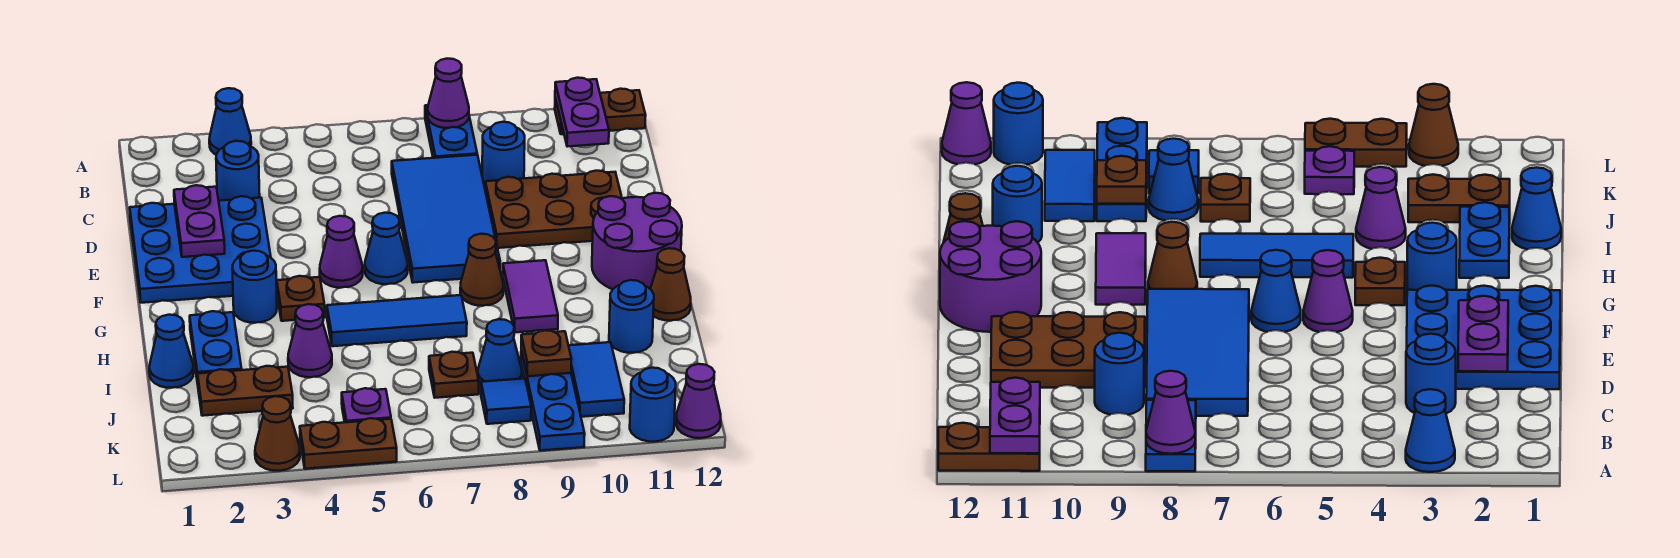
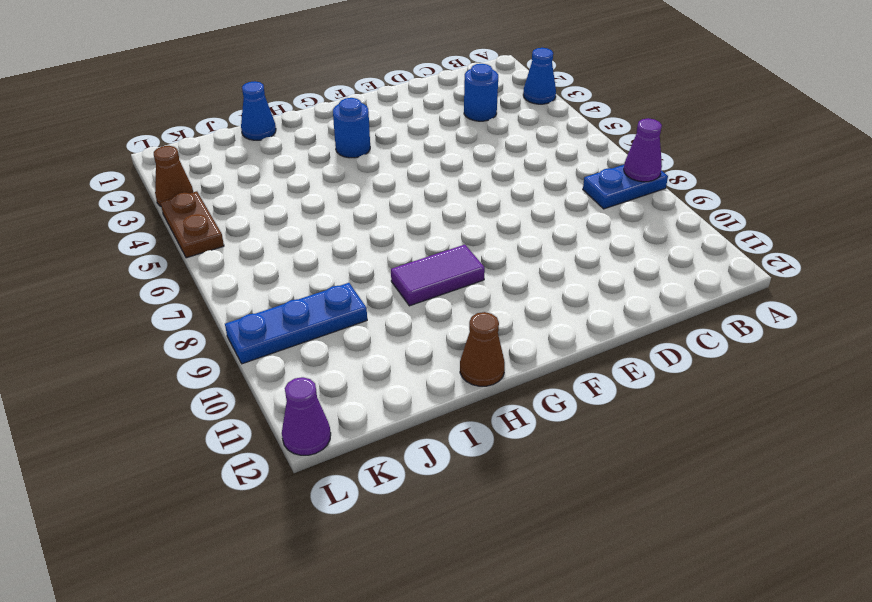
none -> brown plate A11:A12 level 1
none -> blue tile C7:F8 level 1
none -> blue round brick C9 level 1
none -> blue plate D1:F3 level 1

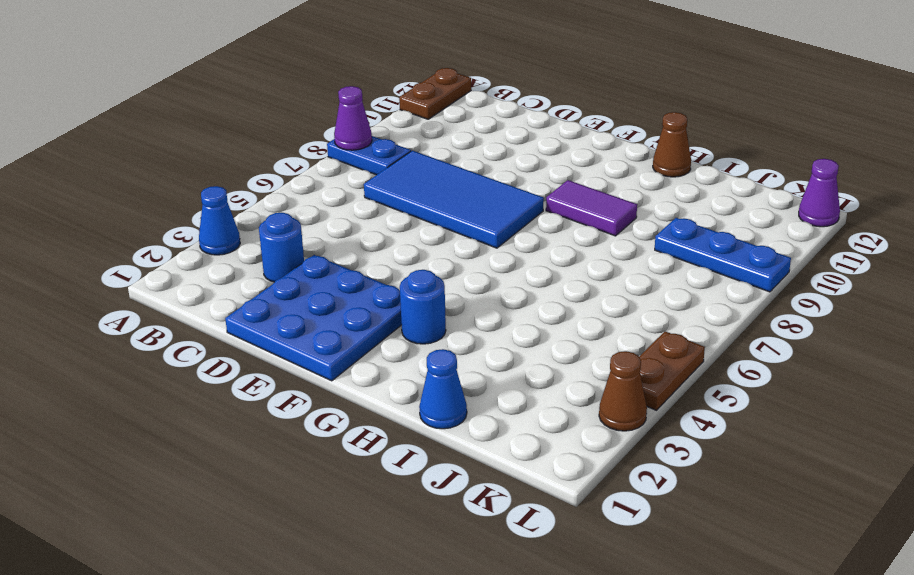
none -> blue round brick C9 level 1
none -> brown plate D9:E11 level 1
none -> purple cone F5 level 1
none -> blue cone F6 level 1

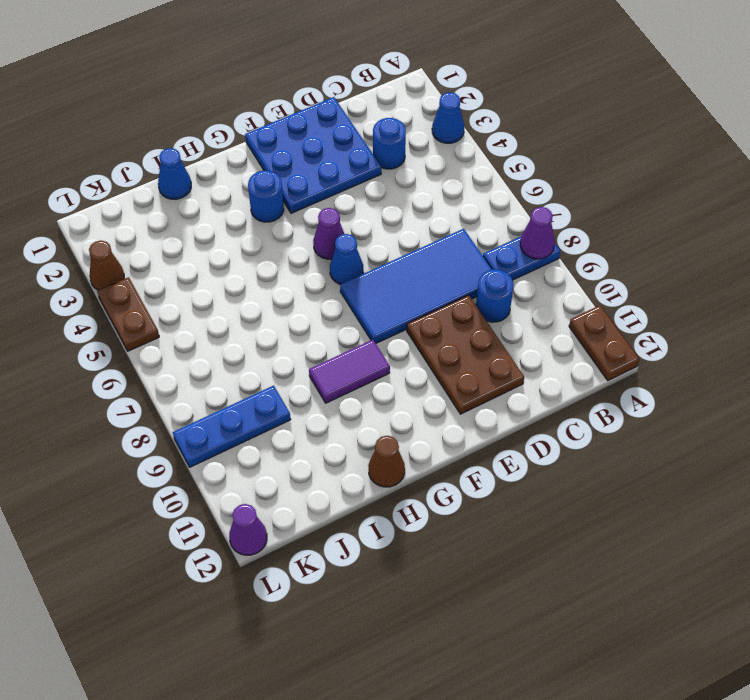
none -> purple round brick F11:G12 level 1
none -> brown plate G4 level 1
none -> brown cone G8 level 1
none -> blue plate H2:I2 level 1

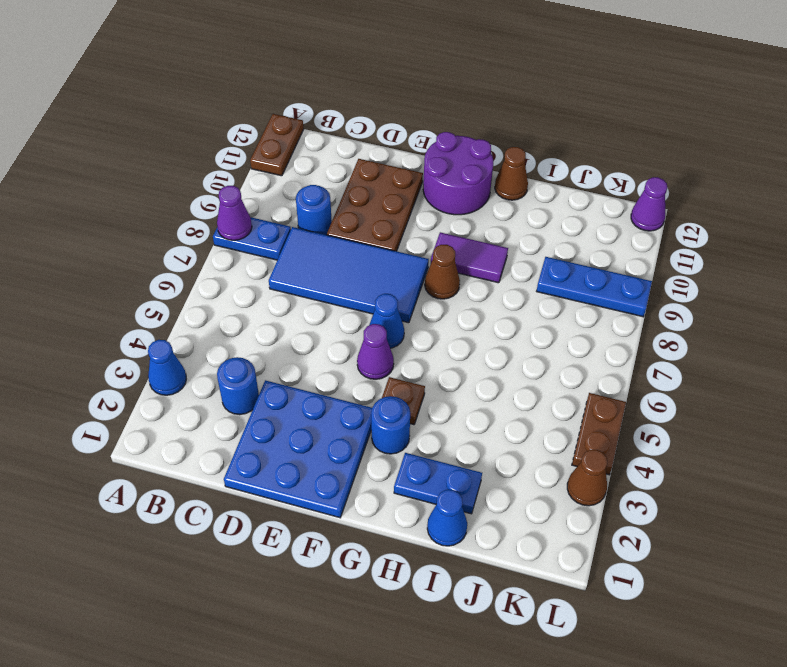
none -> blue tile H5:H7 level 1
none -> purple cone I4 level 1
none -> blue round brick I11 level 1
none -> brown plate J2:J3 level 1

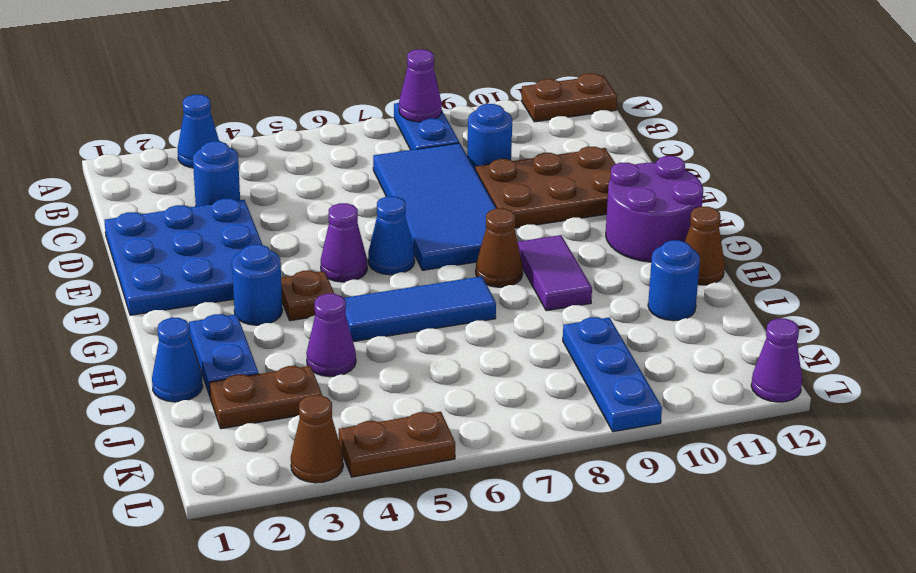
none -> brown plate J7 level 1
none -> blue cone J8 level 1
none -> blue tile J10:K10 level 1
none -> purple plate K5 level 1

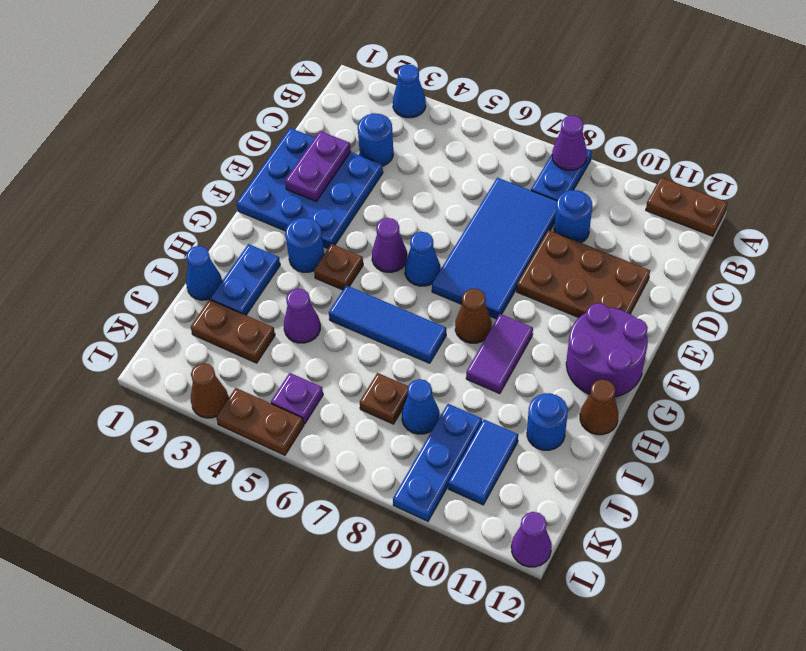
none -> blue tile K8 level 1
none -> blue round brick L11 level 1
none -> purple plate A11:B11 level 2
none -> brown plate J9 level 2

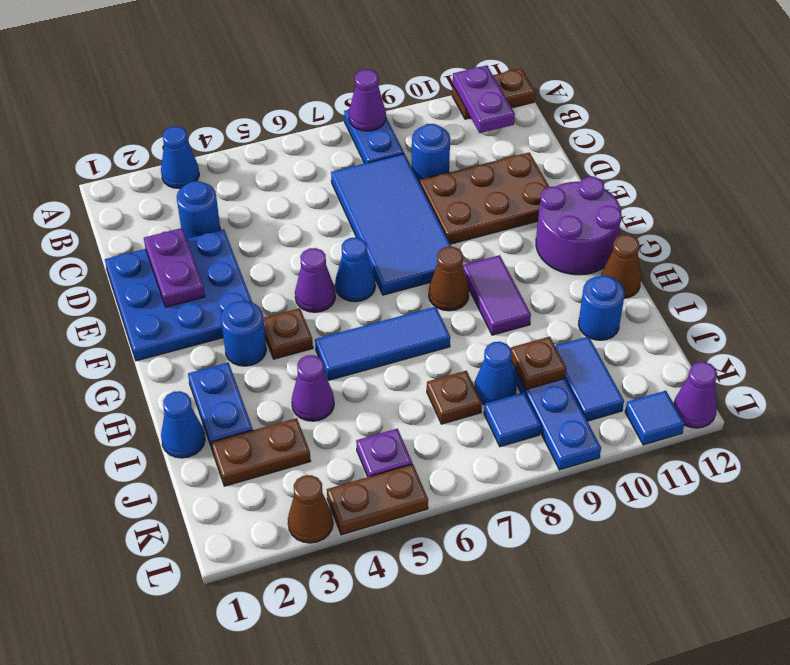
blue tile L11 level 1 -> blue round brick L11 level 1

